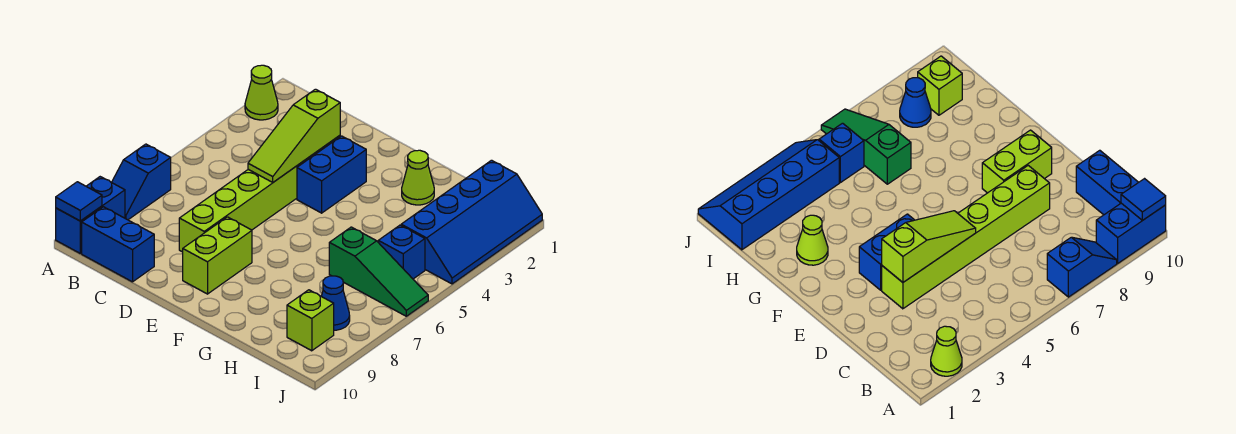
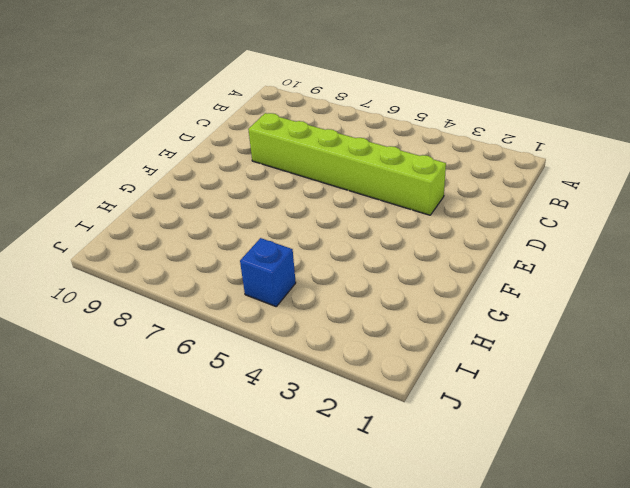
none -> lime cone A2 level 1
none -> blue slope A7:A8 level 1 top 7
none -> blue brick A9:A10 level 1

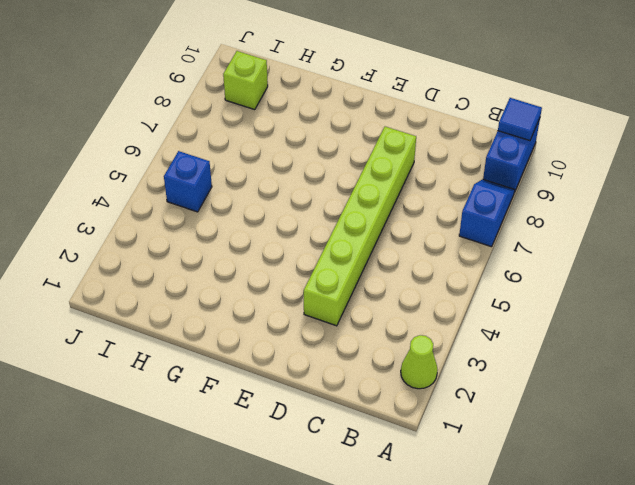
none -> blue brick B10:C10 level 1
none -> blue brick E3:E4 level 1
none -> lime brick E8:E9 level 1

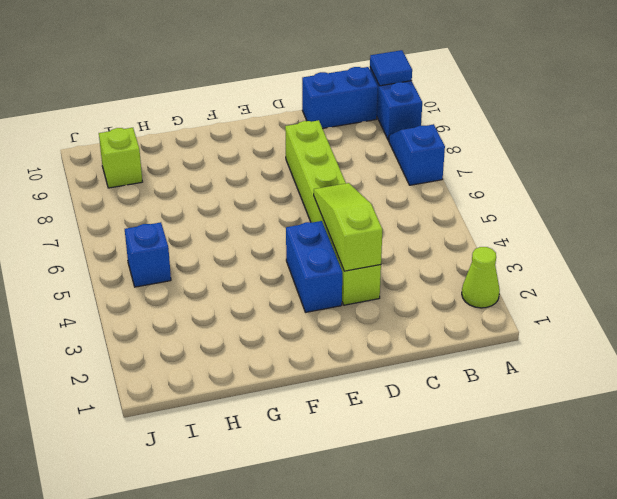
none -> lime brick E8:E9 level 1
none -> lime cone G2 level 1
none -> green slope H6:J6 level 1 top H

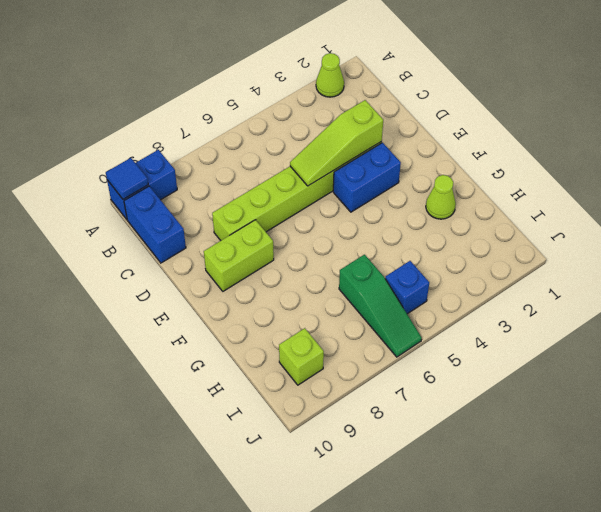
none -> blue slope A7:A8 level 1 top 7
none -> blue slope I1:J4 level 1 top I
none -> blue cone I8 level 1

